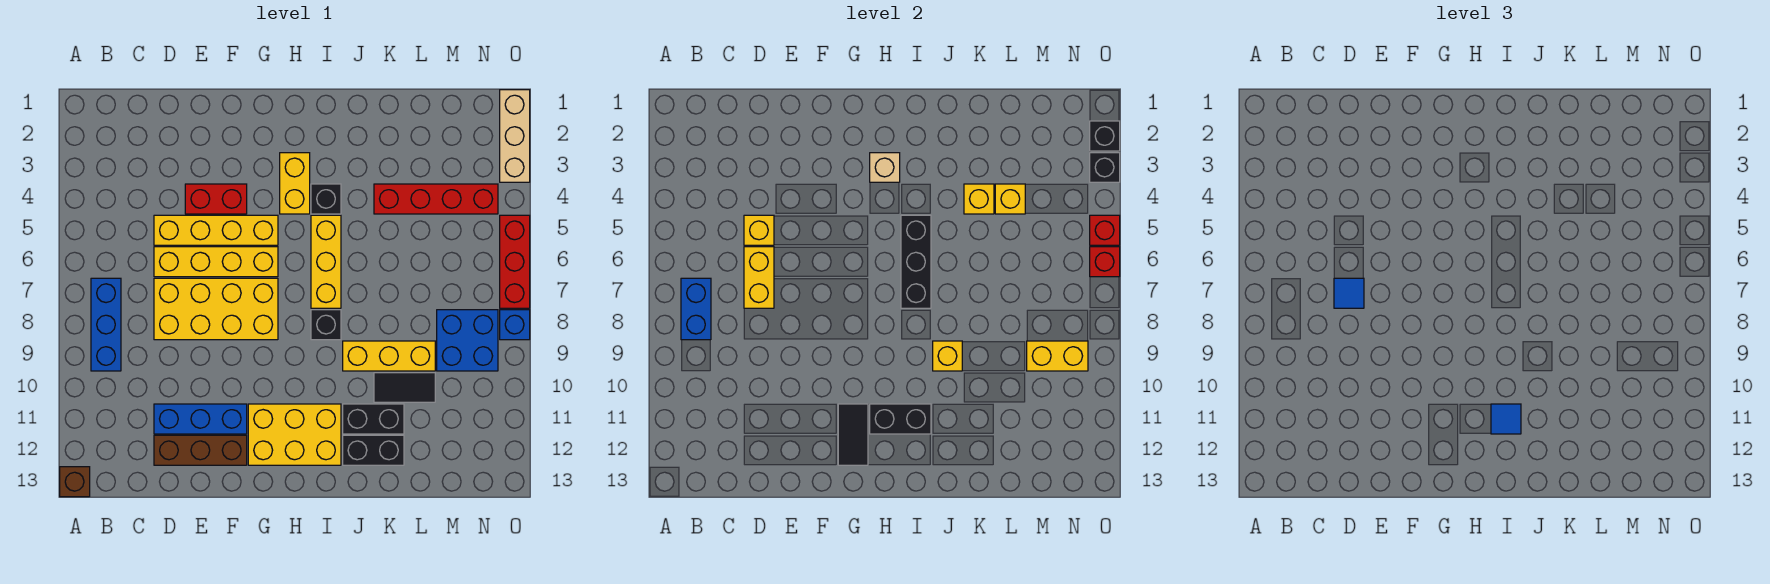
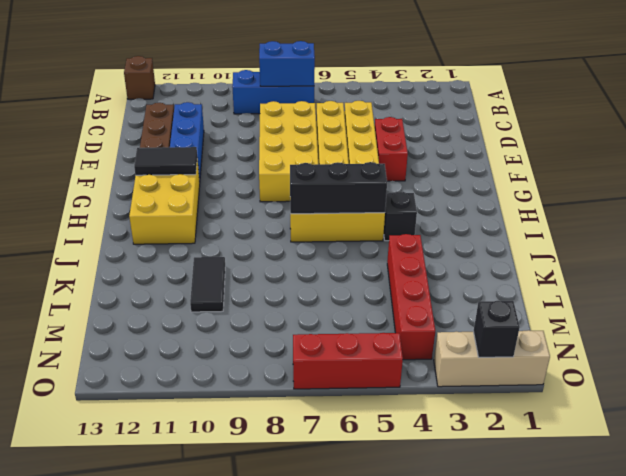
none -> yellow brick H3:H4 level 1
none -> black brick I8 level 1
none -> yellow brick J9:L9 level 1
none -> black brick J11:K11 level 1

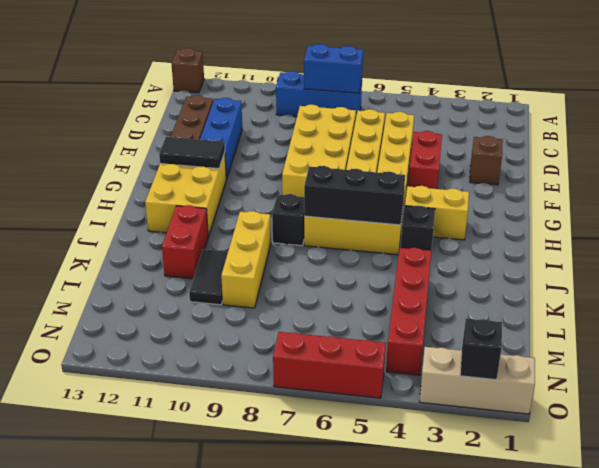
brown brick E2 level 1 -> none
red brick J11:K11 level 1 -> black brick J11:K11 level 1
none -> black brick J12:K12 level 1
none -> blue brick M8:N9 level 1
none -> blue brick O8 level 1
none -> yellow brick D5 level 2

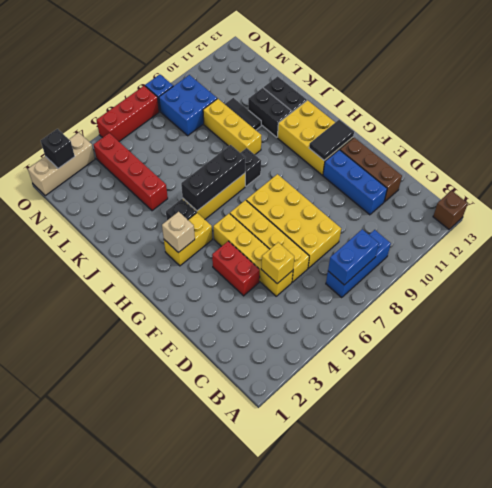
none -> yellow brick D6:D7 level 2
none -> black brick H11:I11 level 2
none -> yellow brick J9 level 2
none -> yellow brick K4 level 2

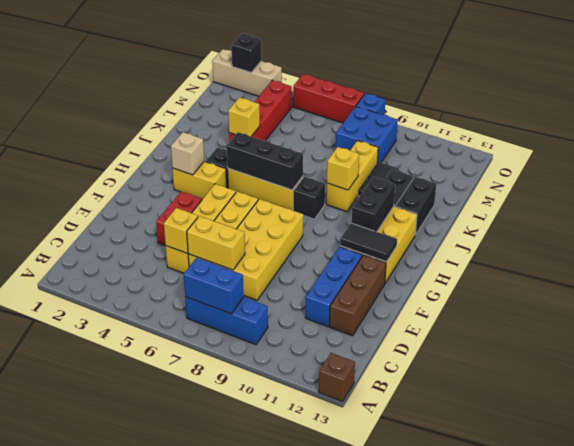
none -> yellow brick L4 level 2
none -> yellow brick M9:N9 level 2
none -> black brick O3 level 2
none -> red brick O5 level 2

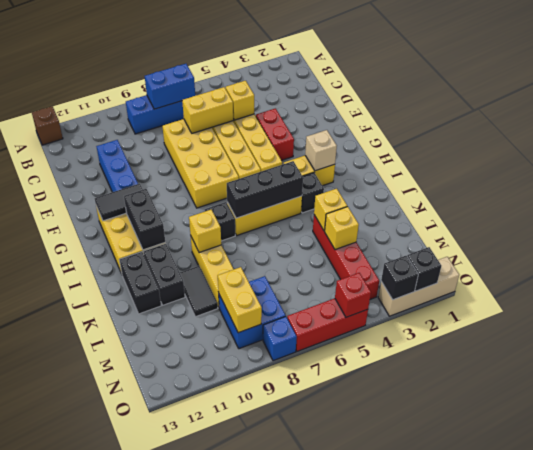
none -> brown brick D12:F12 level 1
none -> red brick O6 level 2
none -> blue tile D7 level 3
none -> blue tile I11 level 3

